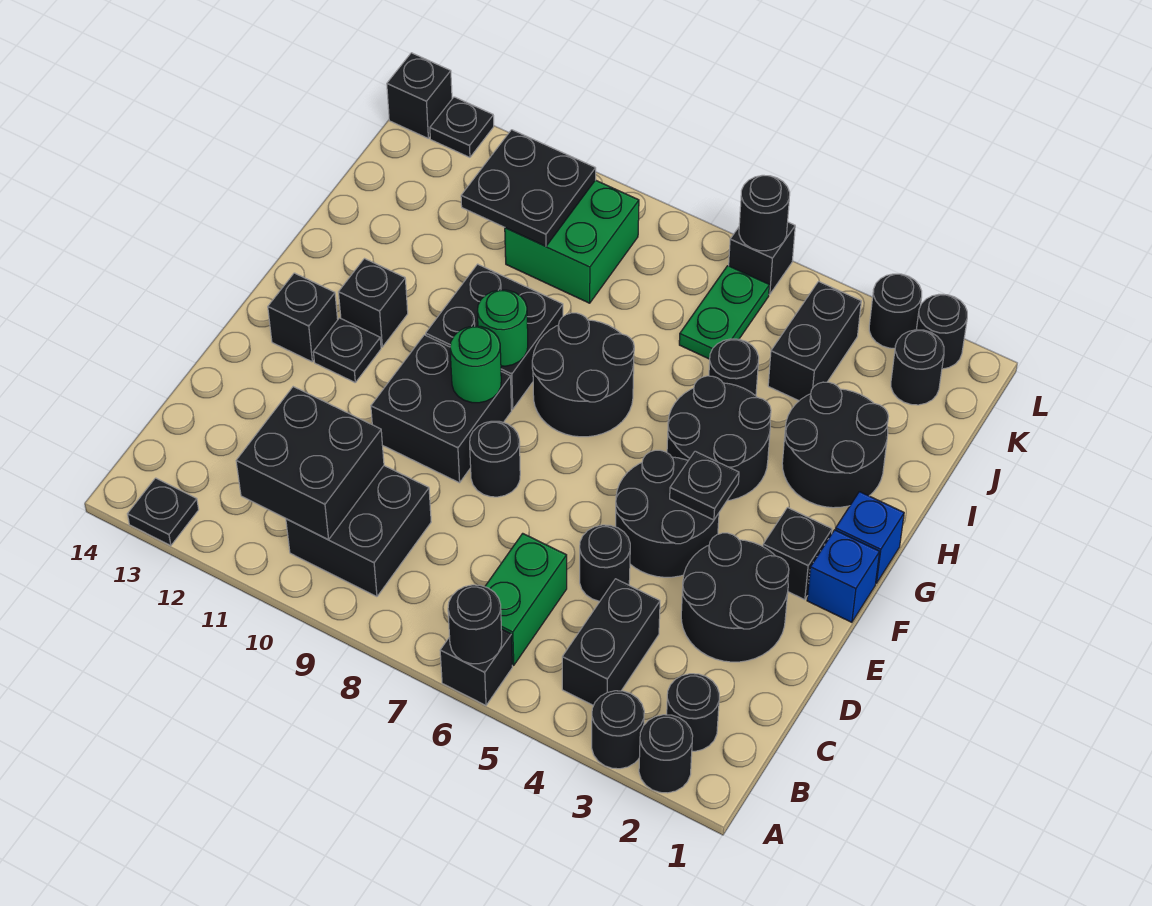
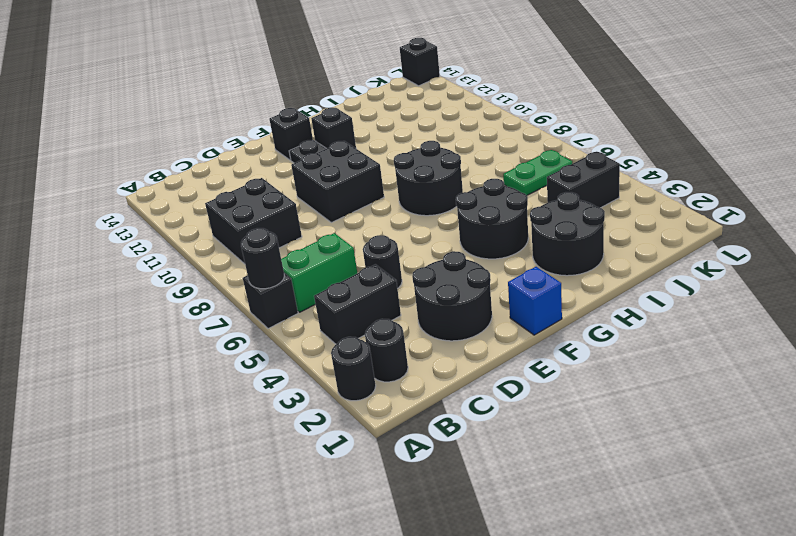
none -> black round brick A3 level 1
none -> black plate A13 level 1
none -> black round brick E4:F5 level 1
none -> black round brick E8 level 1

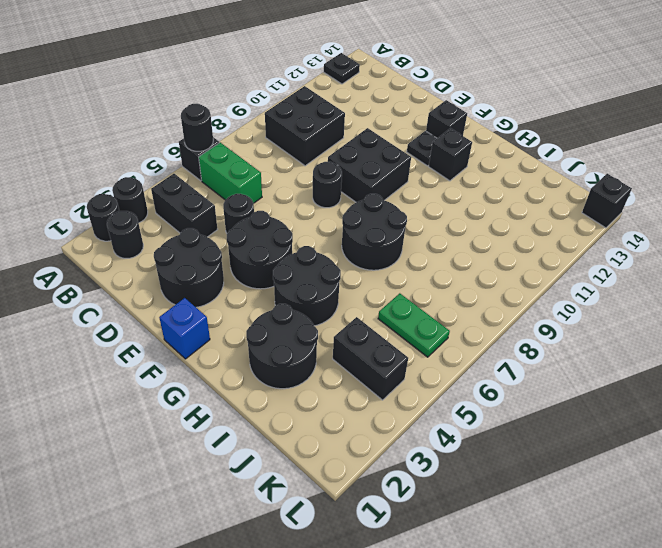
none -> black brick F2 level 1
none -> blue brick G1 level 1
none -> black brick G9:H10 level 1
none -> black round brick I5 level 1

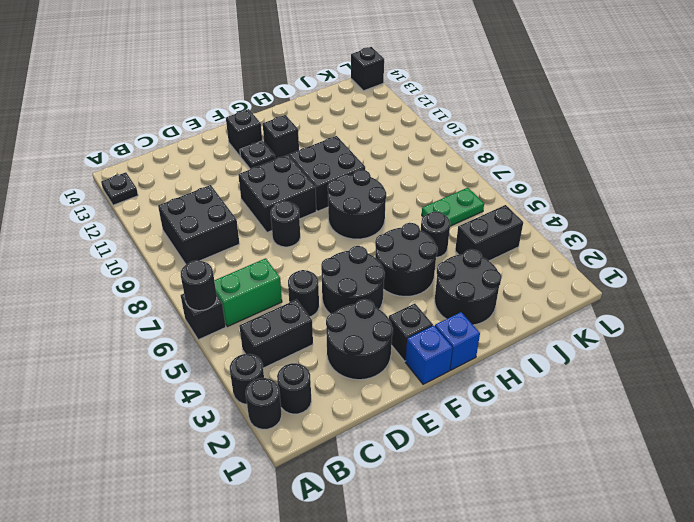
none -> green brick J9:K10 level 1
none -> black round brick K2 level 1
none -> black round brick L2 level 1
none -> black round brick L3 level 1

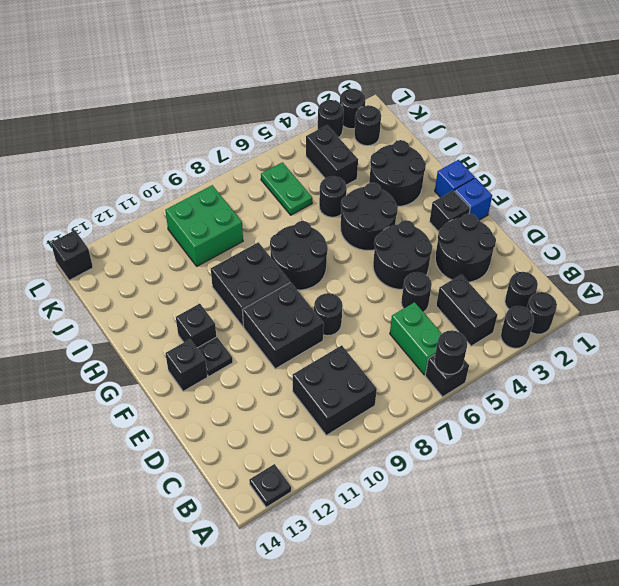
none -> black brick L6 level 1
none -> black plate L13 level 1
none -> black brick B10:C11 level 2
none -> black plate F4 level 2

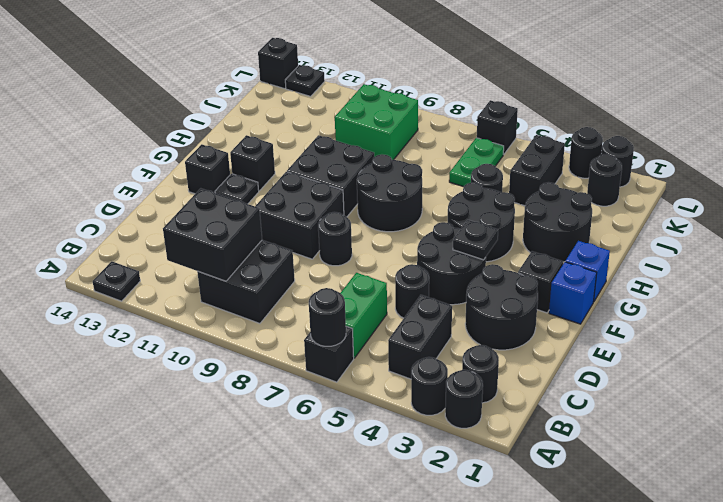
none -> green round brick F9 level 2
none -> green round brick G9 level 2
none -> black plate J10:K11 level 2
none -> black round brick L6 level 2

